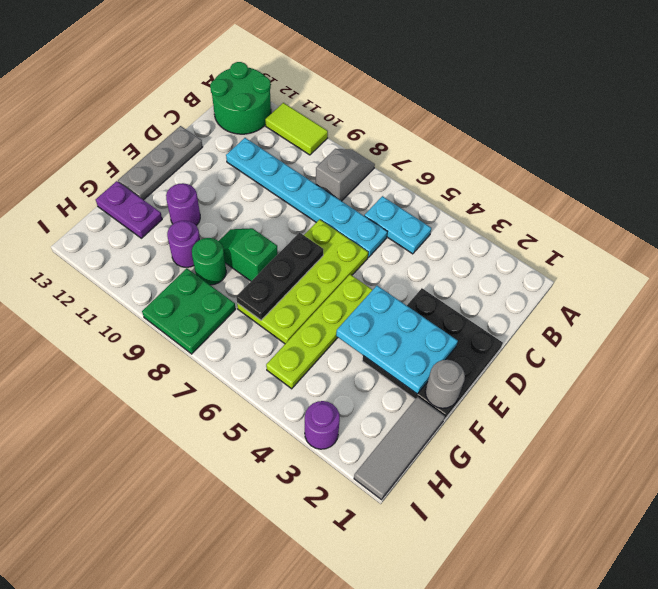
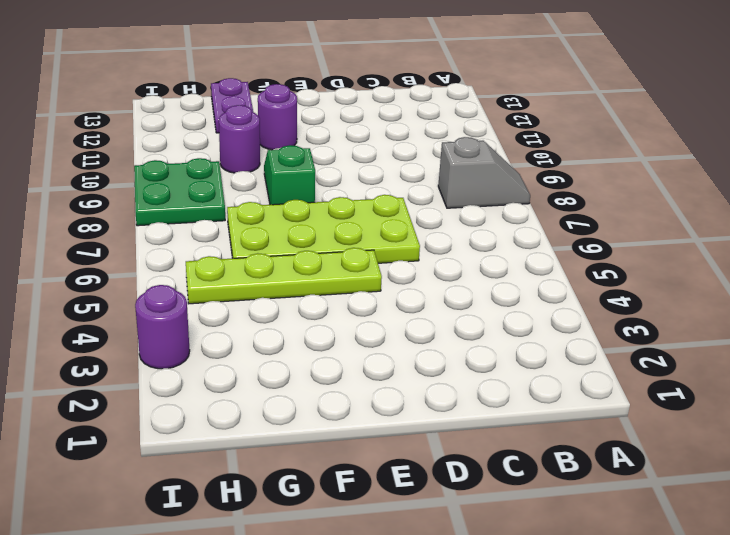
none -> lime tile A10:A11 level 1
none -> green round brick A12:B13 level 1
none -> cyan plate B5:B6 level 1

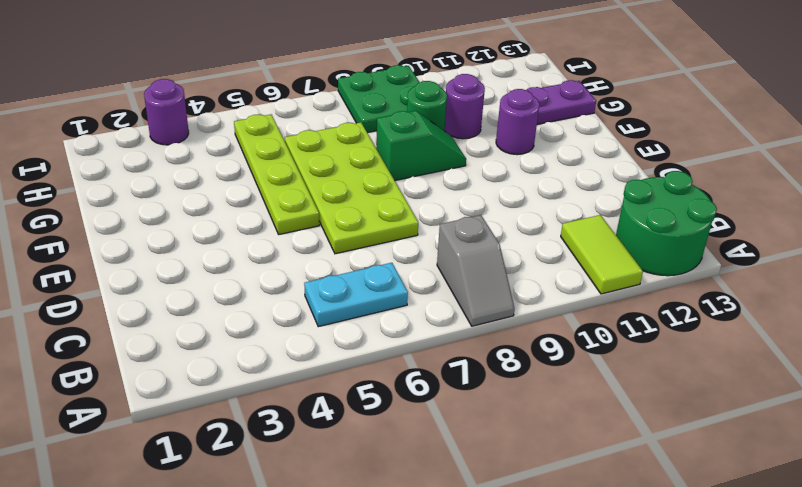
lime tile A11:B11 level 1 -> lime tile A10:A11 level 1
none -> cyan plate C6:C11 level 1
none -> black plate D1:F3 level 1
none -> grey plate D13:F13 level 1

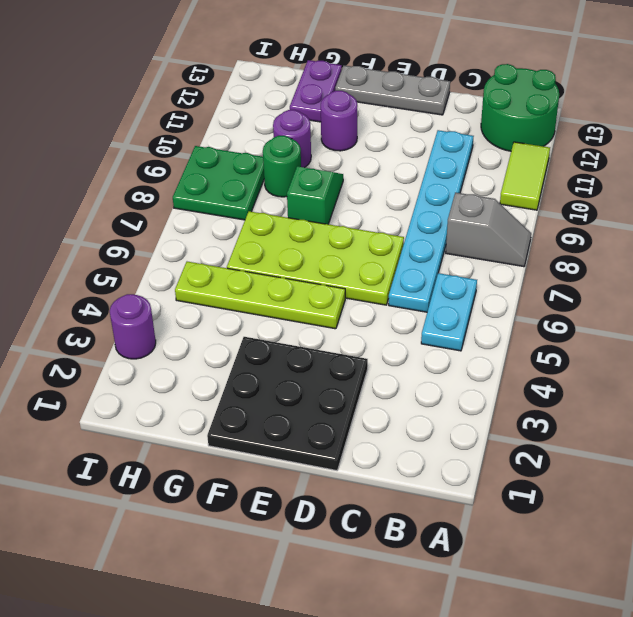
none -> grey tile G1:I1 level 1
none -> cyan plate E2:F4 level 2
none -> black plate E7:G7 level 2

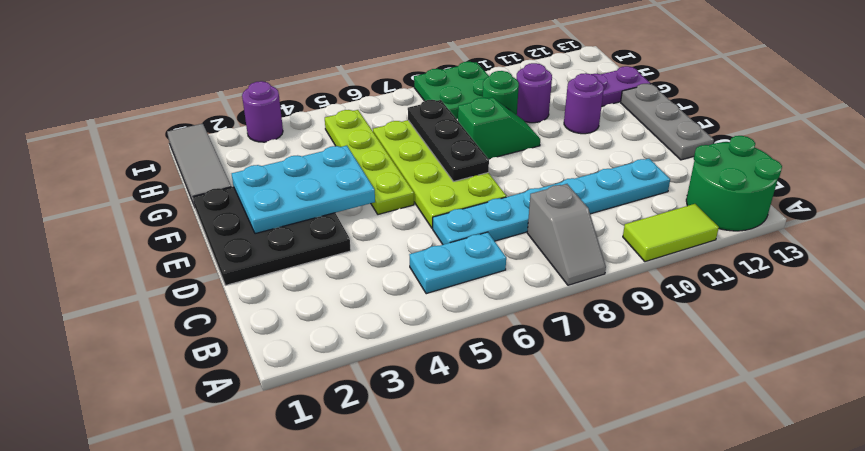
none -> grey round brick F1 level 2

